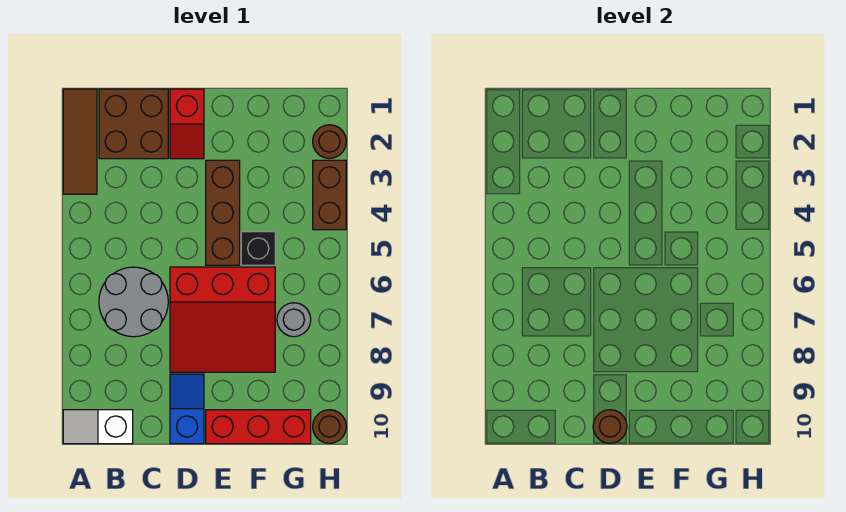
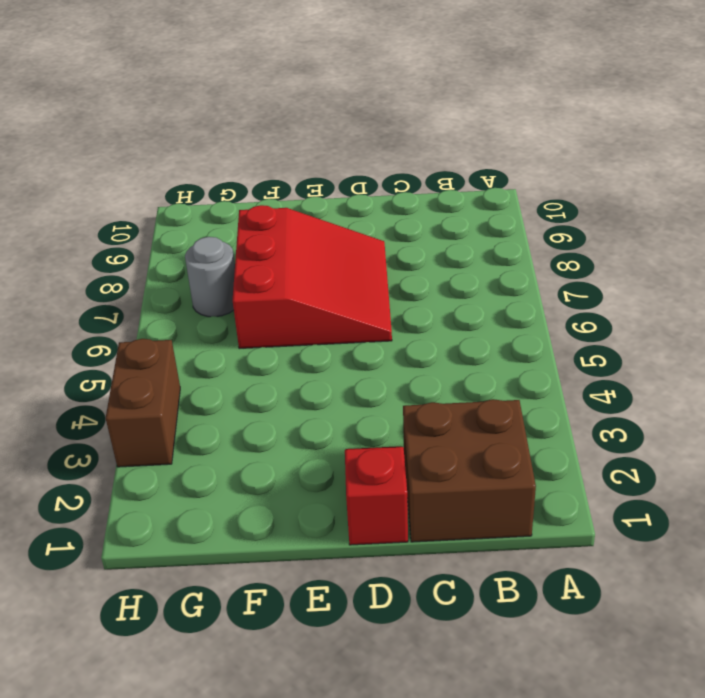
red slope D6:F8 level 1 top F -> red slope D6:F8 level 1 top 6
none -> brown tile A1:A3 level 1
none -> white slope A10:B10 level 1 top B
none -> grey round brick B6:C7 level 1

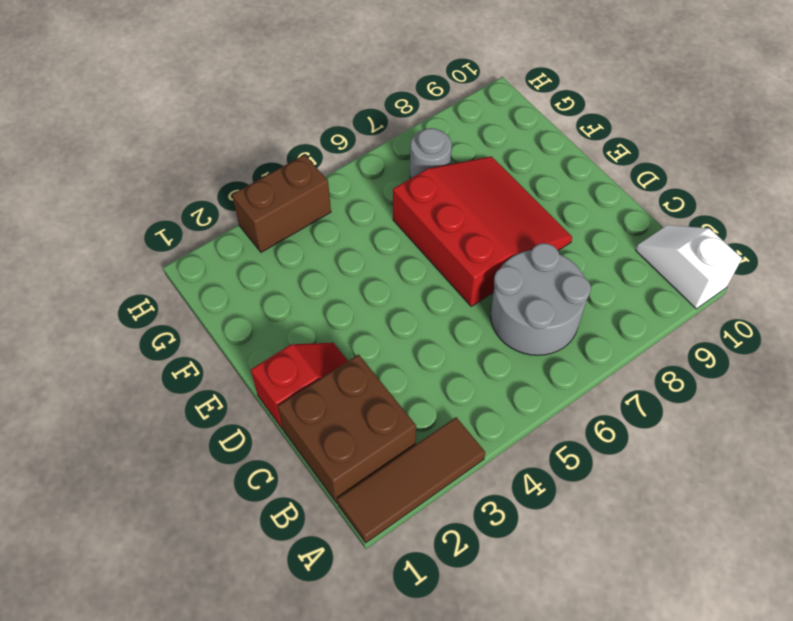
white slope A10:B10 level 1 top A -> white slope A10:B10 level 1 top B
none -> blue slope D9:D10 level 1 top 10
none -> brown brick E3:E5 level 1
none -> red brick E10:G10 level 1

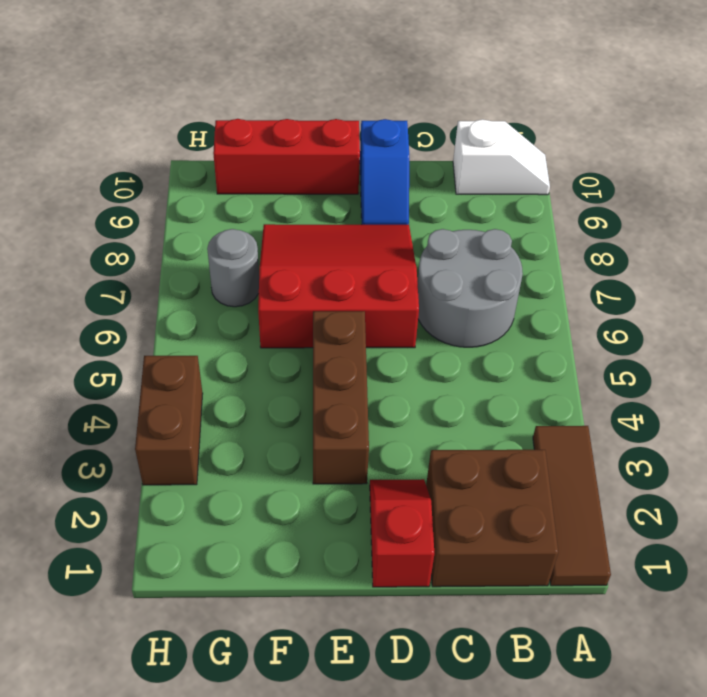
none -> black brick F5 level 1
none -> brown round brick H2 level 1
none -> brown round brick H10 level 1

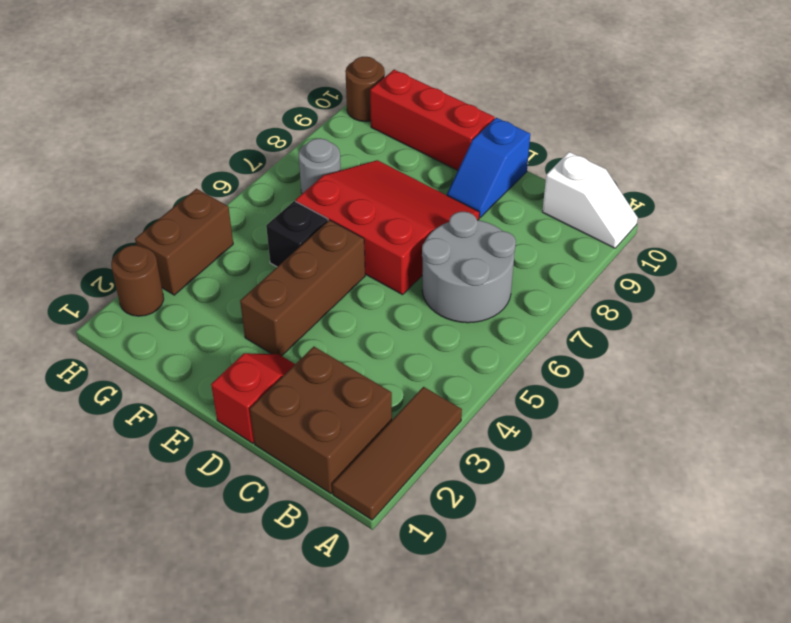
none -> brown round brick D10 level 2

